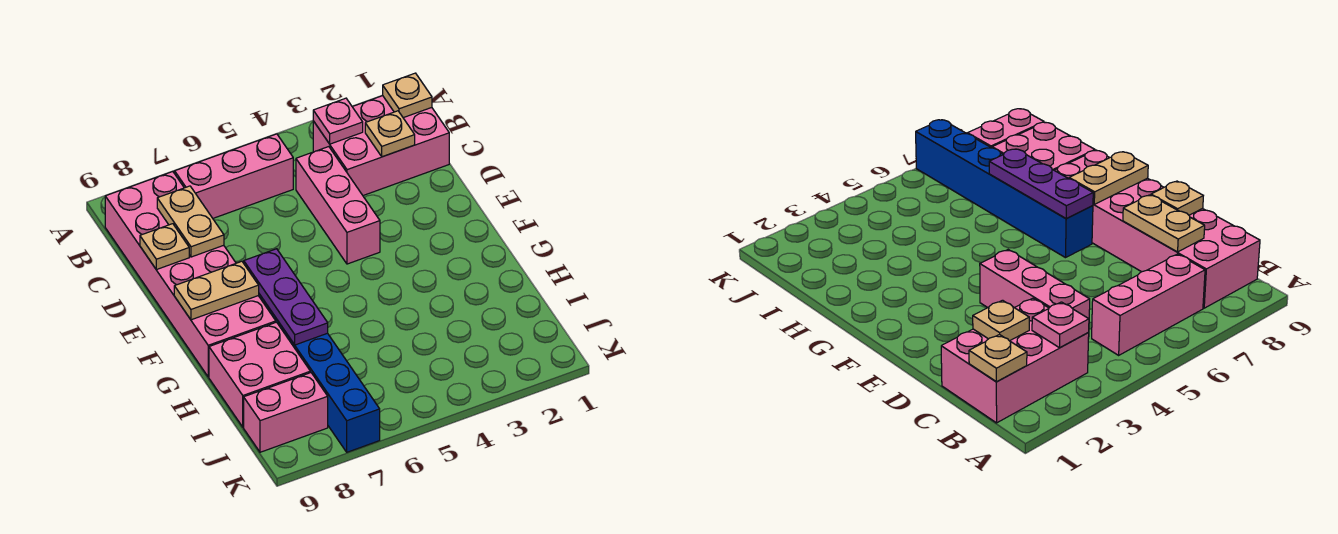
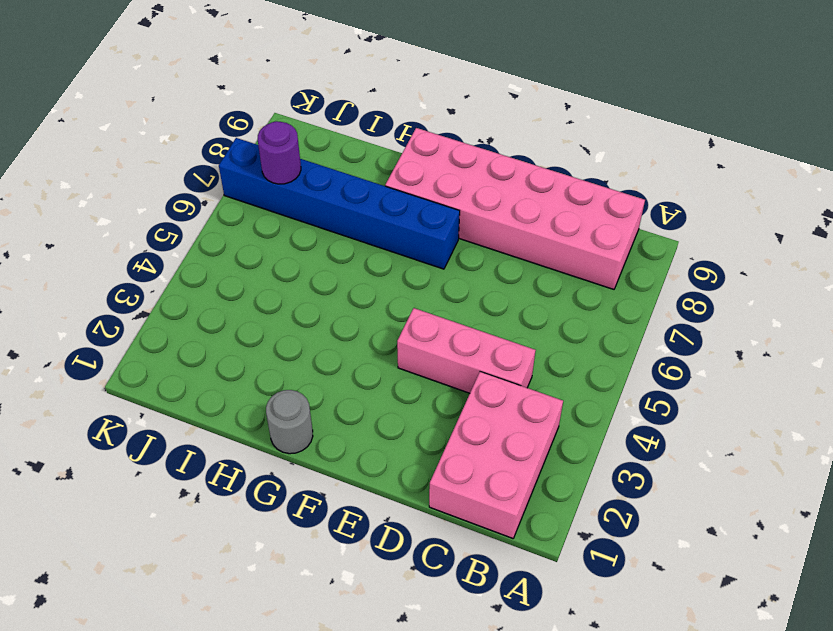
grey round brick G1 level 1 -> none
purple round brick J7 level 2 -> none
none -> pink brick B5:B7 level 1
none -> pink brick H8:I9 level 1
none -> pink brick J8:J9 level 1

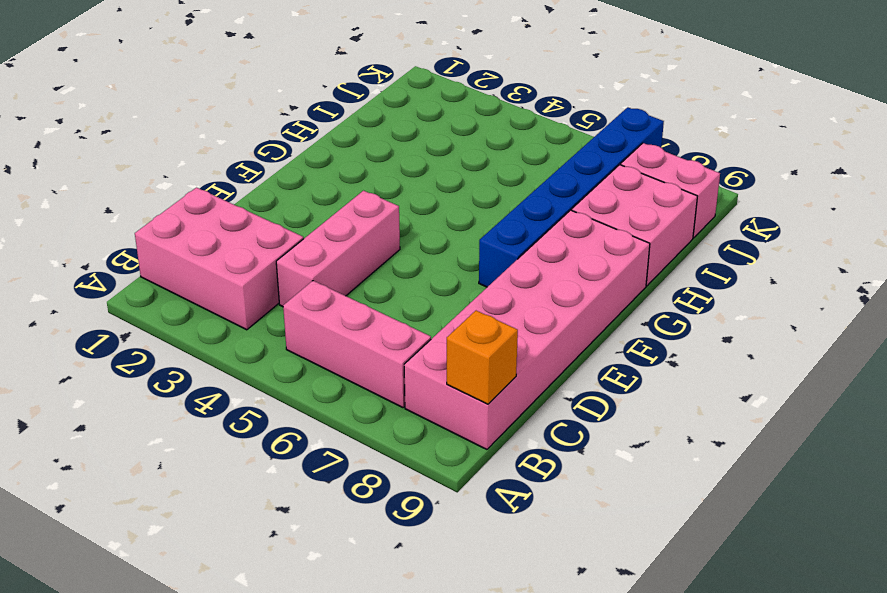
orange brick B9 level 2 -> none
none -> tan plate B1 level 2
none -> pink plate B3 level 2
none -> tan plate C2 level 2

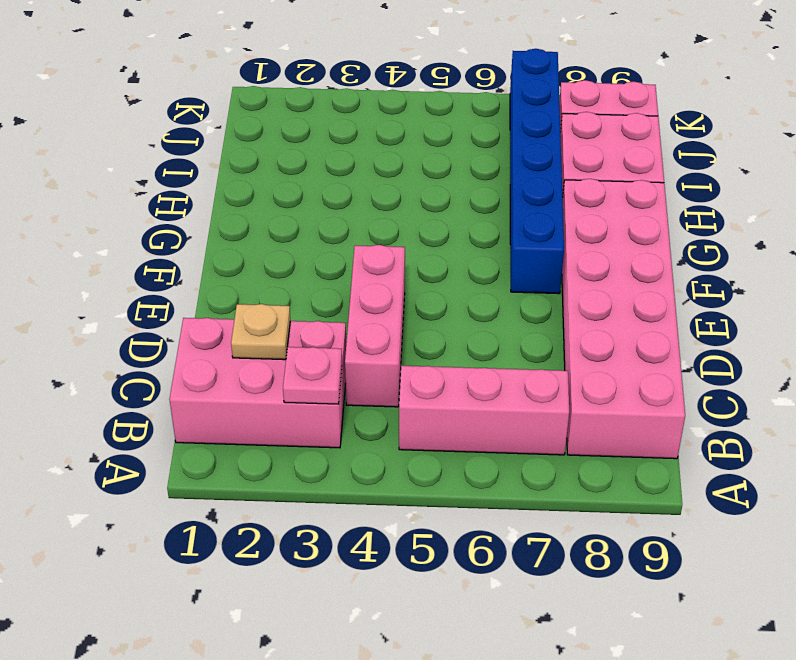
none -> tan plate B1 level 2
none -> tan plate C8:D8 level 2
none -> tan plate D9 level 2

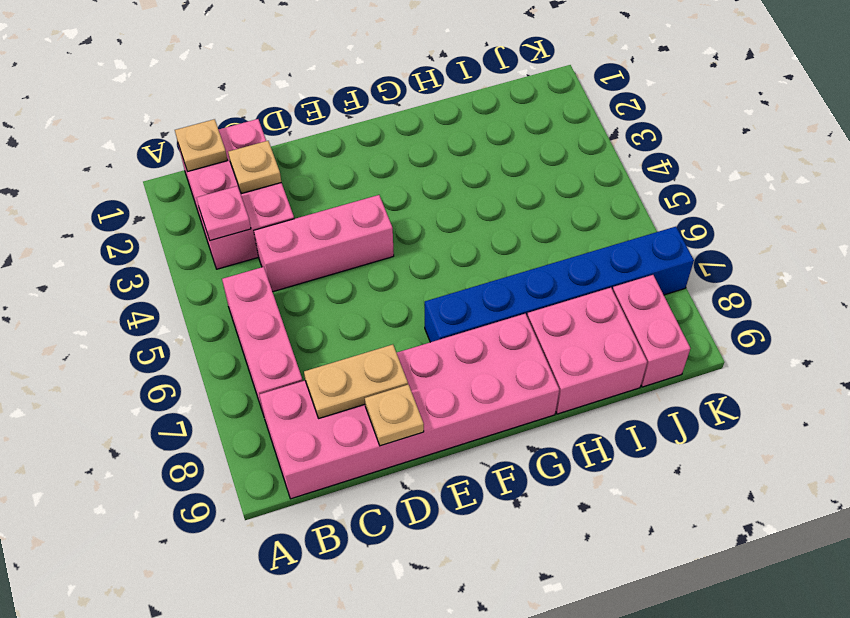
none -> purple plate F7:H7 level 2
none -> tan plate F8:F9 level 2

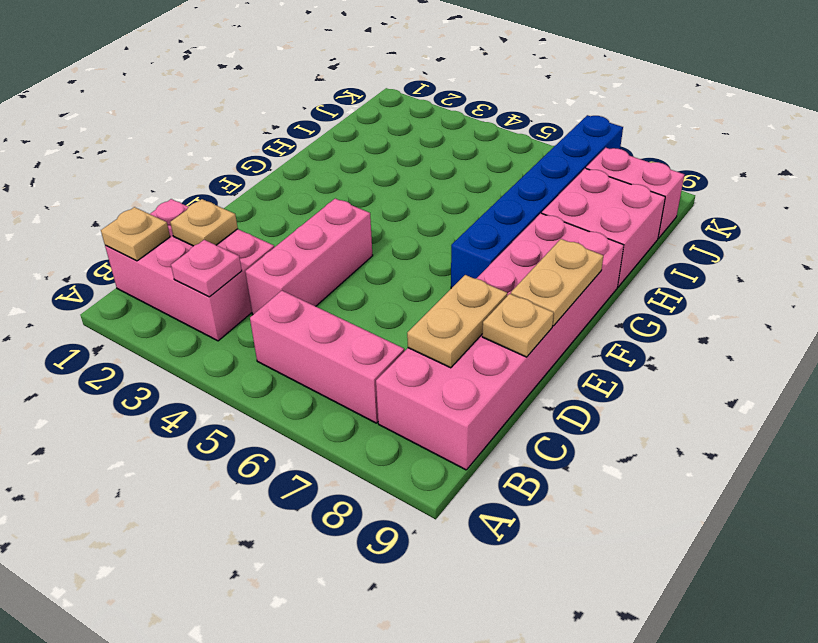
tan plate E9:F9 level 2 -> tan plate F8:F9 level 2
none -> purple plate F7:H7 level 2

